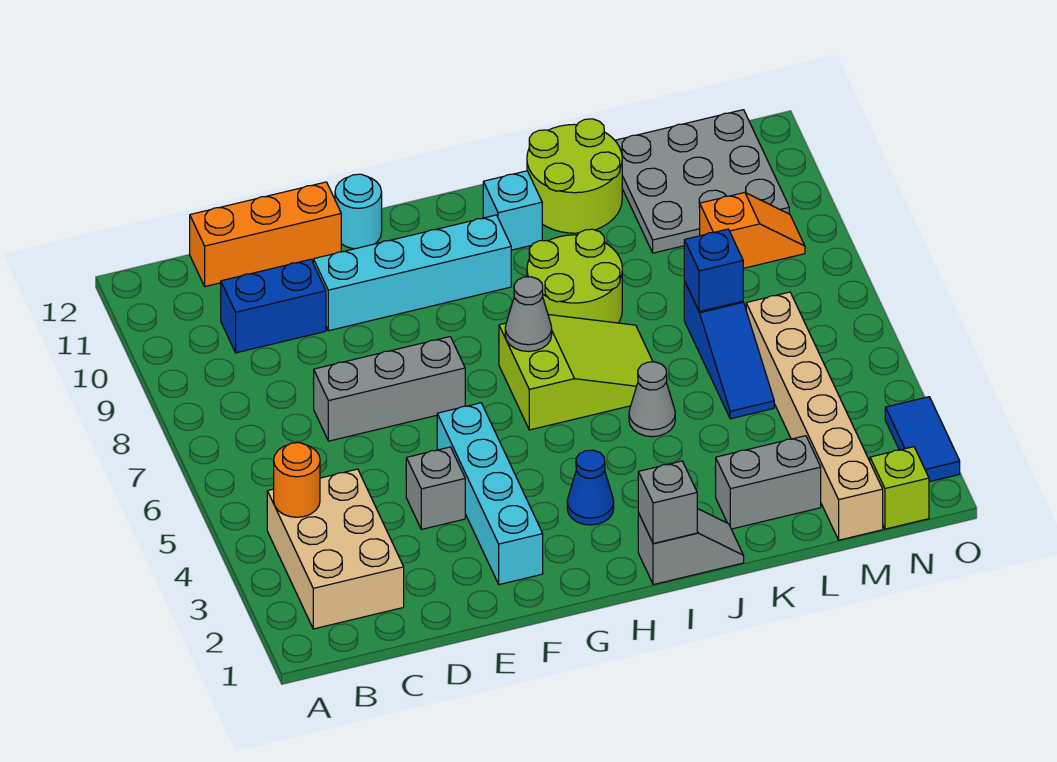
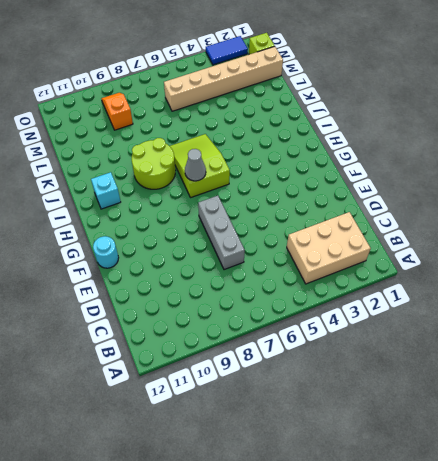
none -> blue brick C10:D10 level 1
none -> orange brick C12:E12 level 1
none -> grey brick E4 level 1

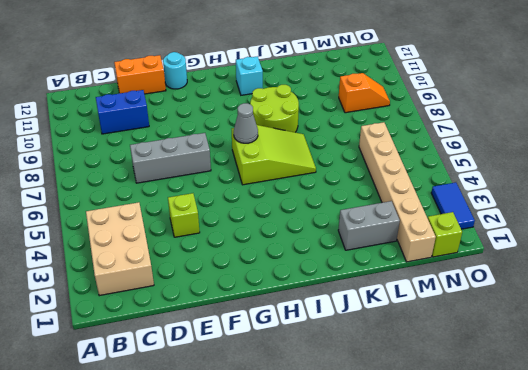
orange brick D12:E12 level 1 -> orange brick C12:E12 level 1
lime brick E4 level 1 -> grey brick E4 level 1
none -> cyan brick E10:H10 level 1
none -> cyan brick F2:F5 level 1
none -> blue cone H3 level 1

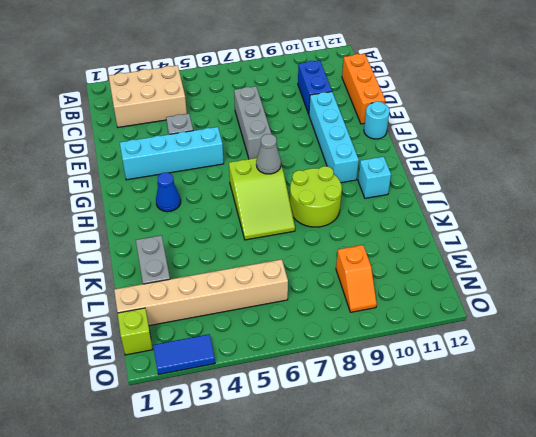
none -> grey slope I1:J1 level 1 top I
none -> grey cone J5 level 1
none -> lime round brick J11:K12 level 1

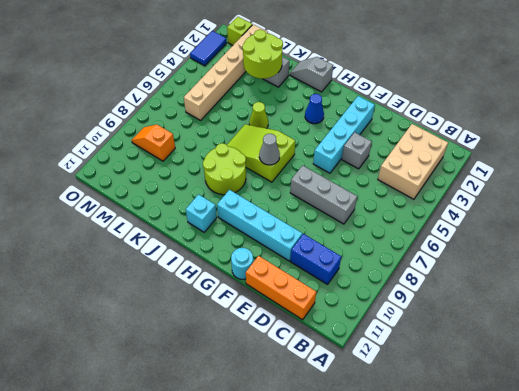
lime cone J5 level 1 -> grey cone J5 level 1
lime round brick K2:L3 level 2 -> lime round brick J11:K12 level 1
none -> blue slope L5:L7 level 1 top 7
none -> grey plate L10:N12 level 1
none -> orange round brick B4 level 2

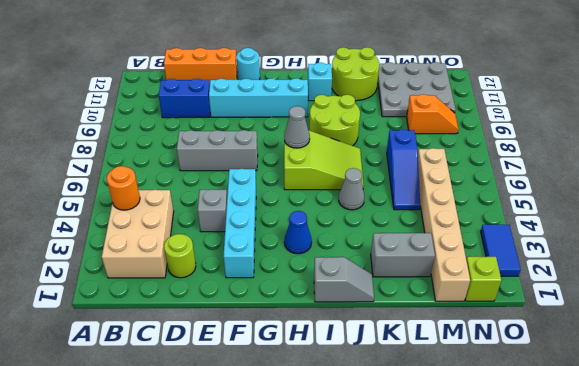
lime round brick D2 level 1 -> none
none -> grey brick I1 level 2
none -> blue brick L7 level 2

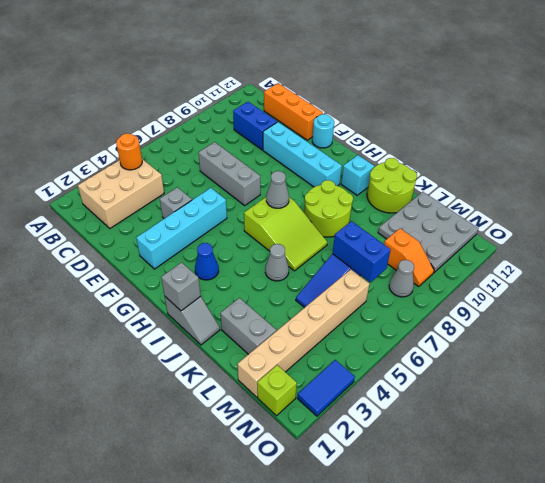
blue brick L7:M7 level 2 -> blue brick L7 level 2
grey cone N8 level 1 -> none

